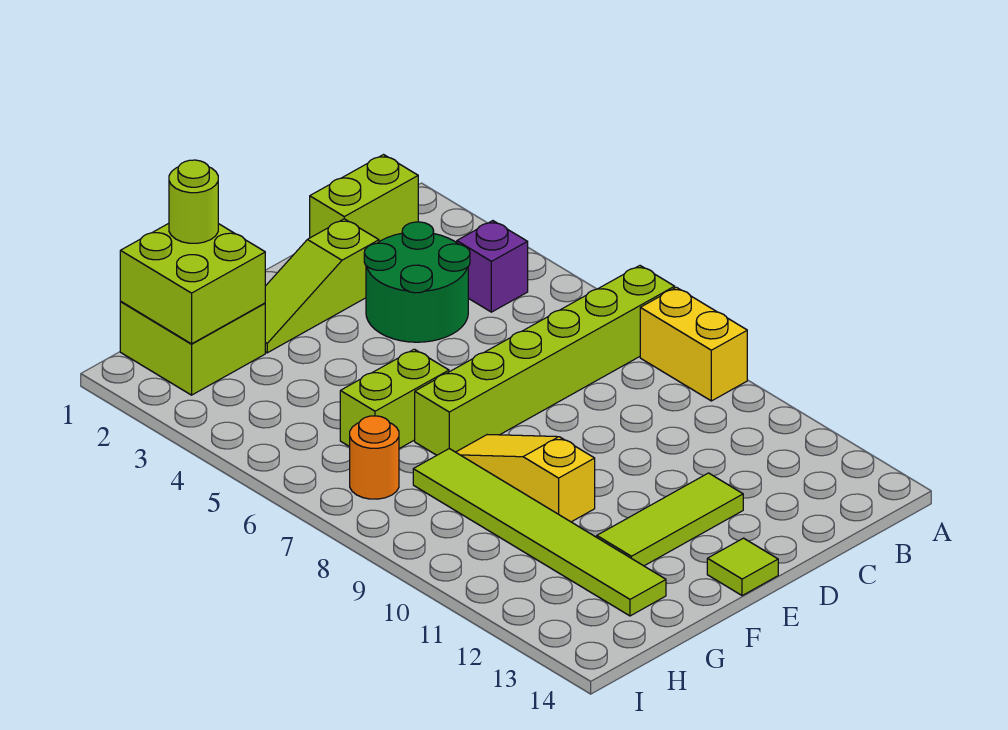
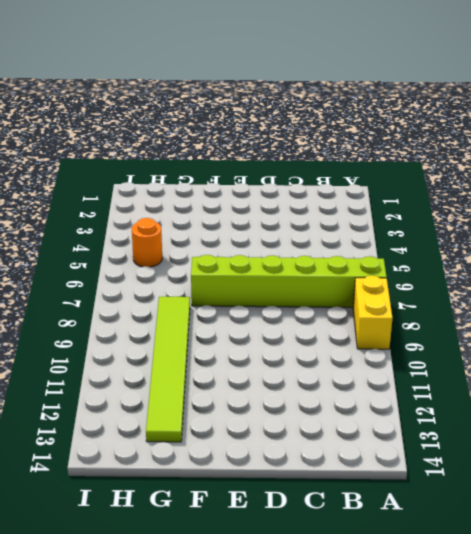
orange round brick H5 level 1 -> orange round brick H7 level 1
none -> lime brick B1:C1 level 1
none -> purple brick B4 level 1
none -> green round brick C3:D4 level 1

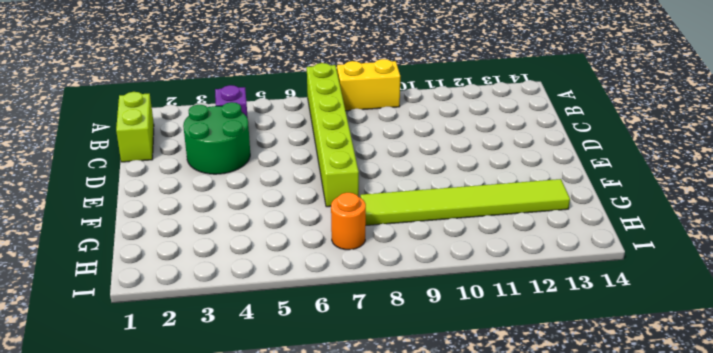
none -> lime slope D2:F2 level 1 top D
none -> lime tile D12:F12 level 1
none -> lime tile E14 level 1

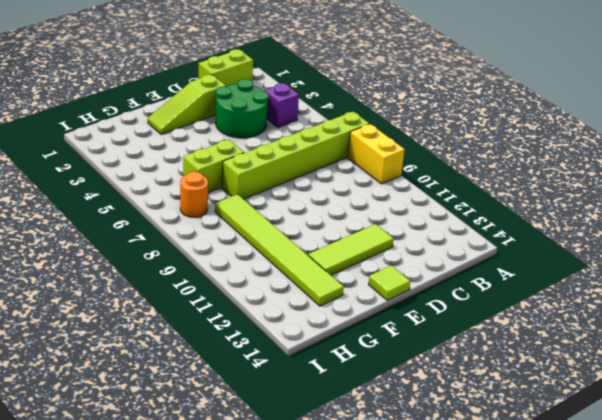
none -> yellow slope F8:F10 level 1 top 10
none -> lime brick G1:H2 level 1
none -> lime brick G1:H2 level 2

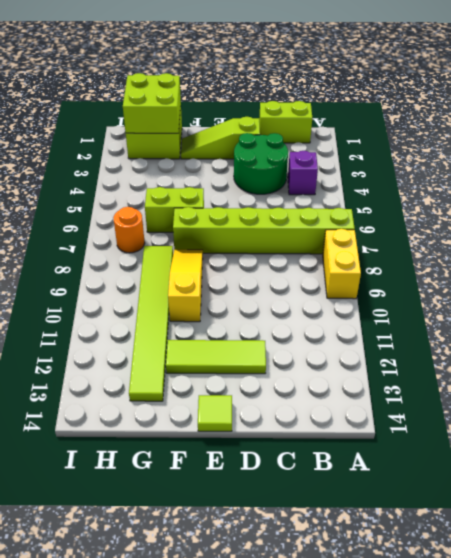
none -> lime round brick G1 level 3

